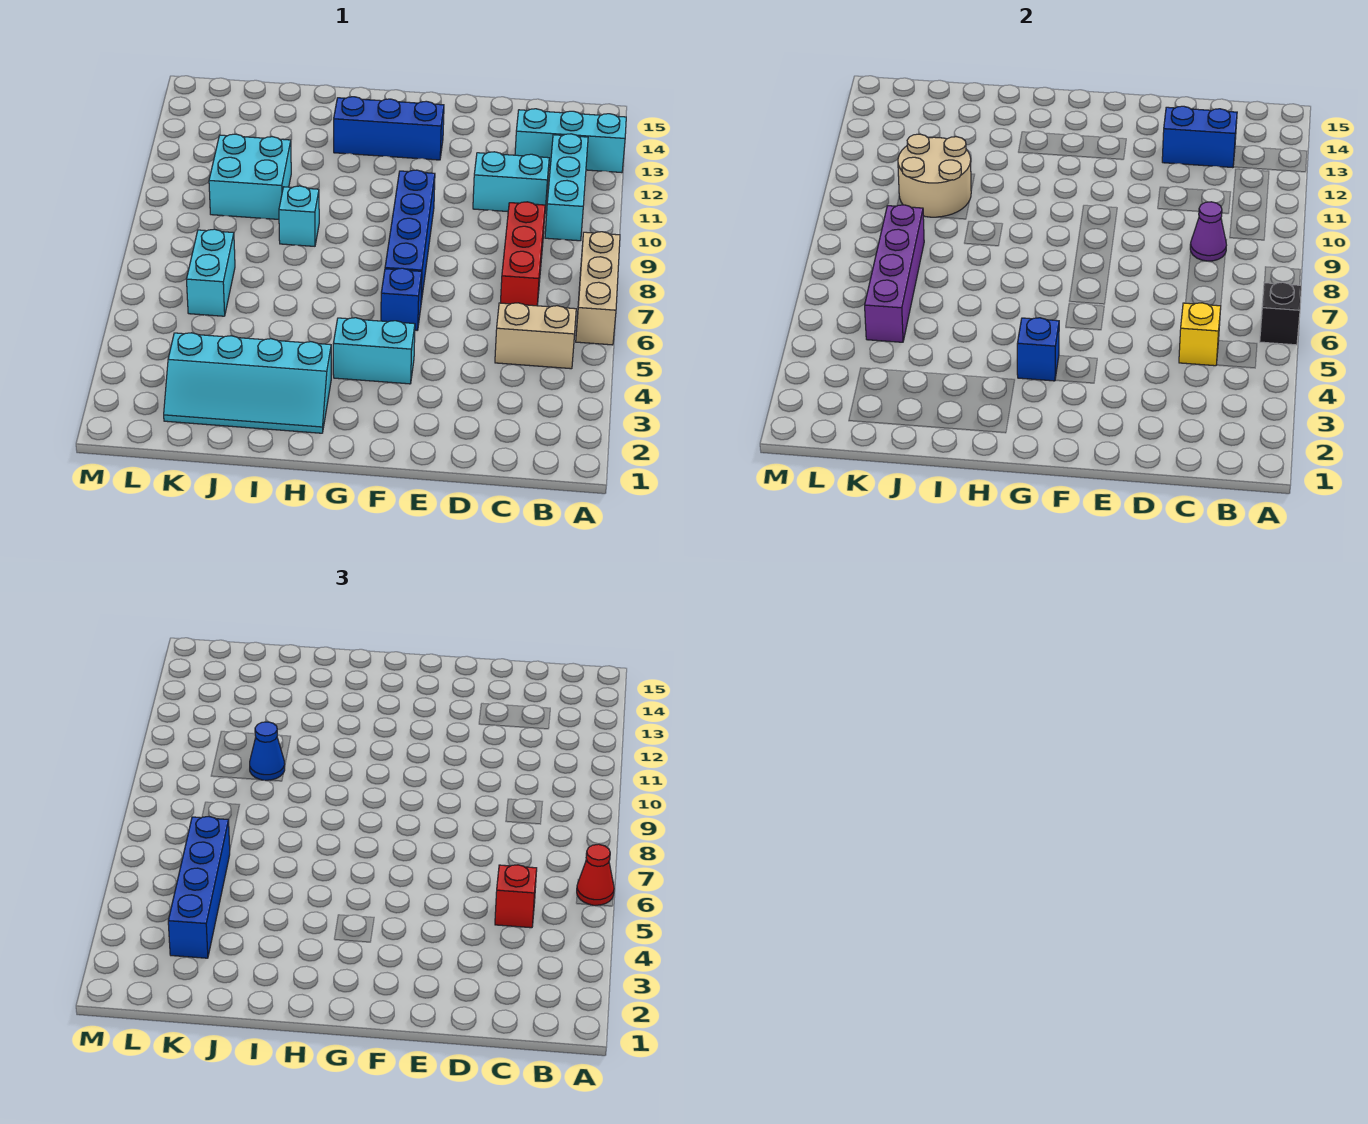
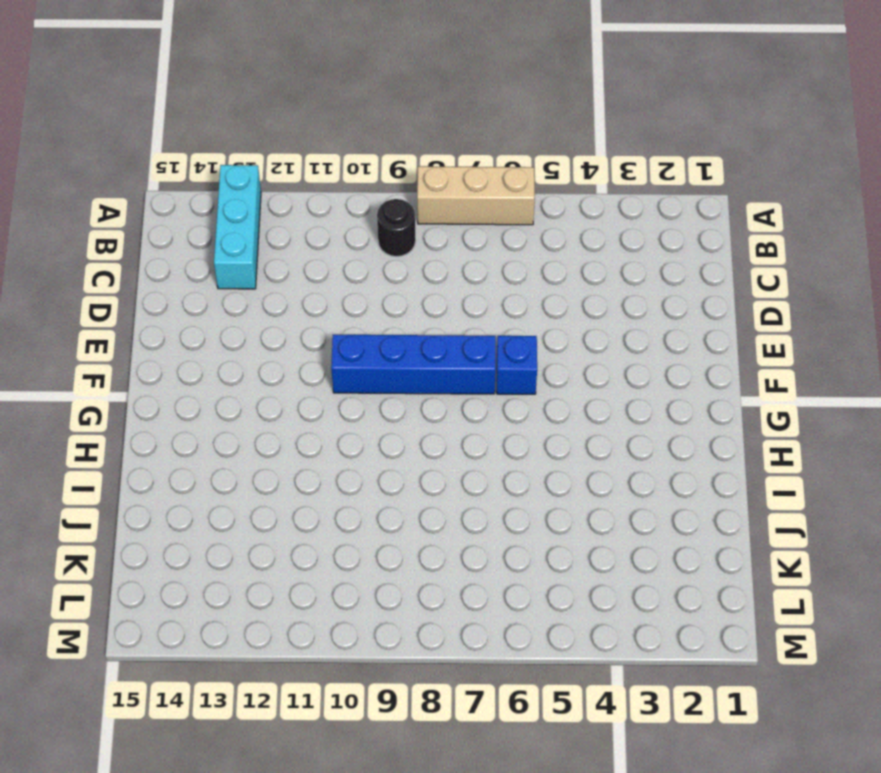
black round brick B9 level 1 -> none
none -> tan brick B5:C5 level 1
none -> cyan brick B10:B12 level 1
none -> red brick C7:C9 level 1

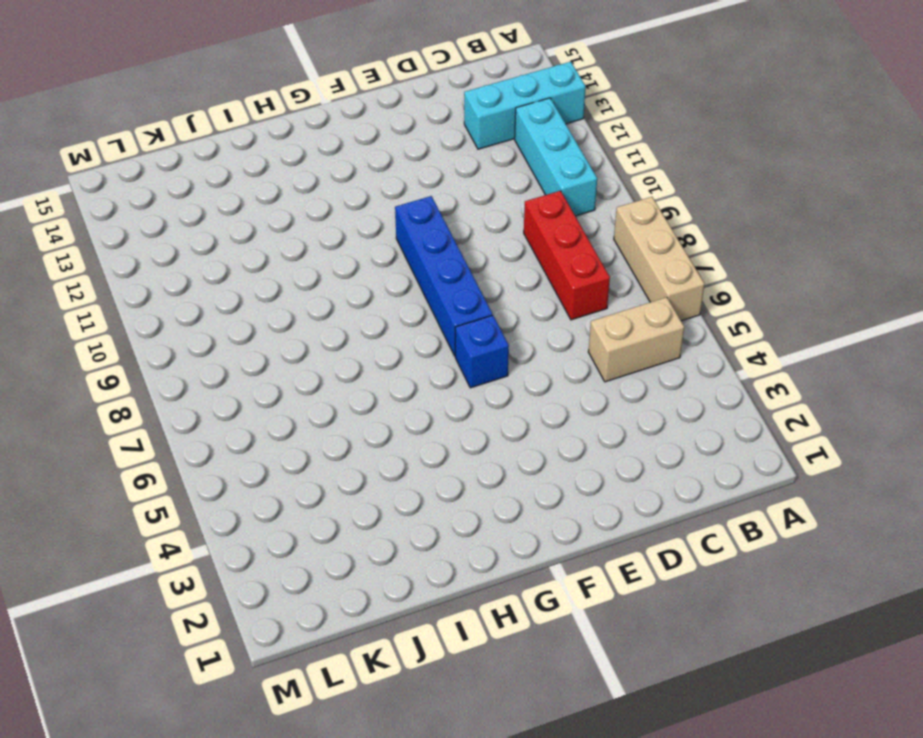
none -> cyan brick C11:D11 level 1
none -> cyan brick F4:G4 level 1
none -> blue brick F13:H13 level 1

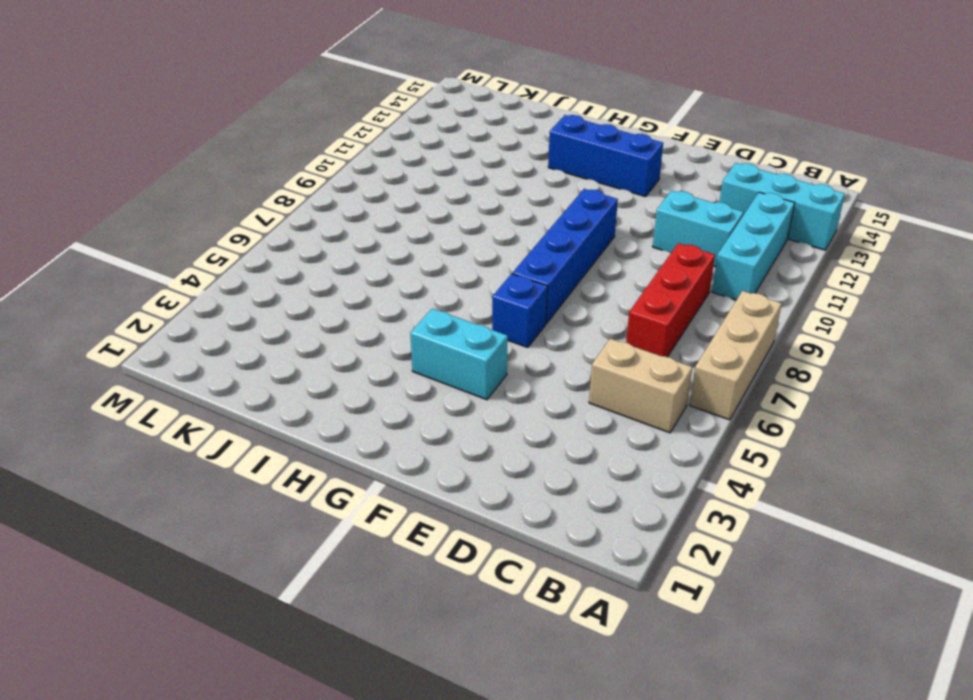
none -> cyan slope H2:K3 level 1 top 3
none -> cyan brick I9 level 1
none -> cyan brick J10:K11 level 1

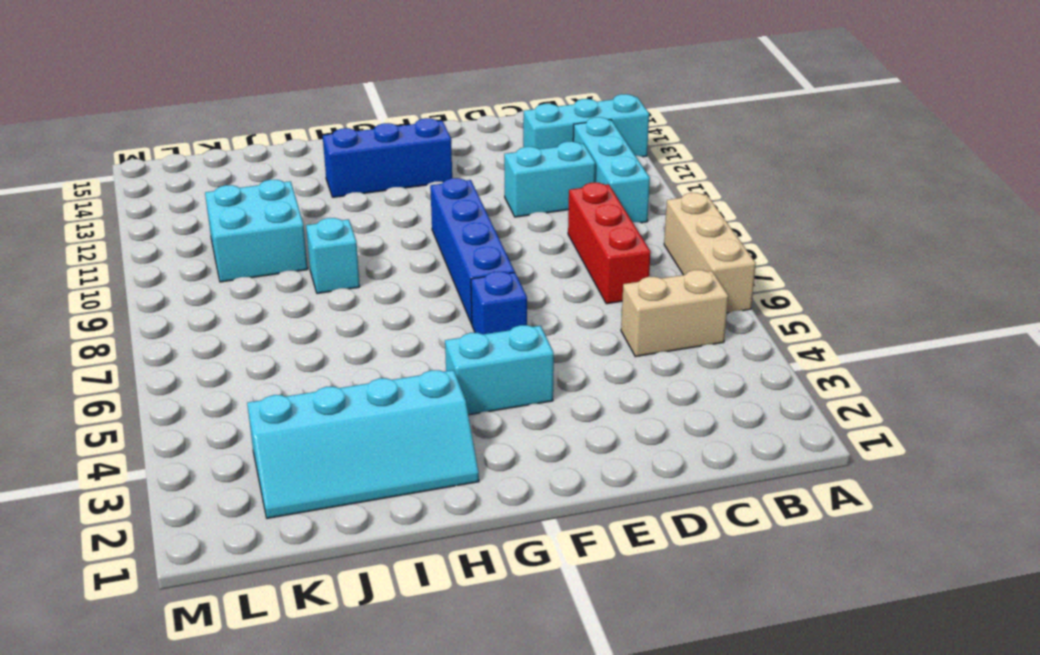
none -> cyan brick K6:K7 level 1
none -> black brick A6 level 2
none -> yellow brick C5 level 2

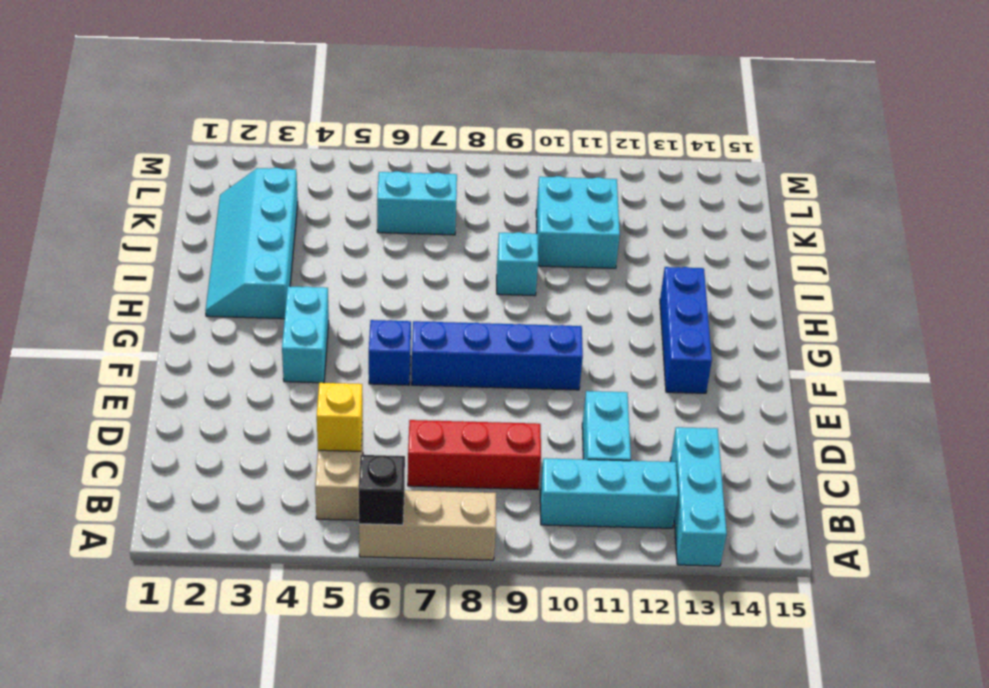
none -> purple cone C9 level 2
none -> blue brick C13:D13 level 2
none -> blue brick G4 level 2

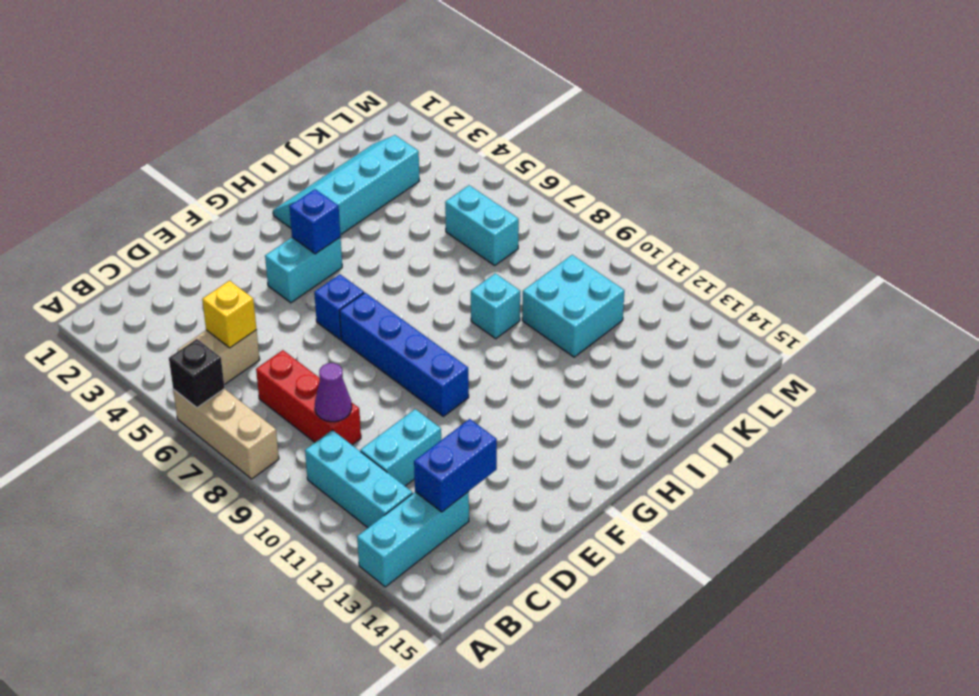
none -> blue brick F13:H13 level 1
none -> tan round brick J10:K11 level 2
none -> purple brick K5:K8 level 2

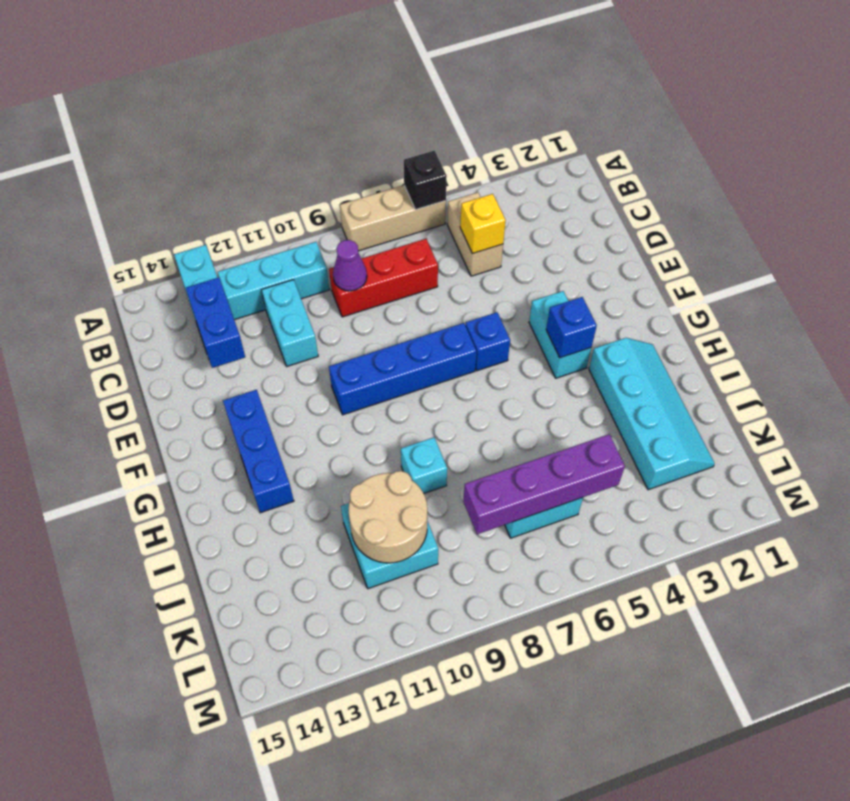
none -> red cone A6 level 3
none -> red brick C5 level 3
none -> blue cone J10 level 3

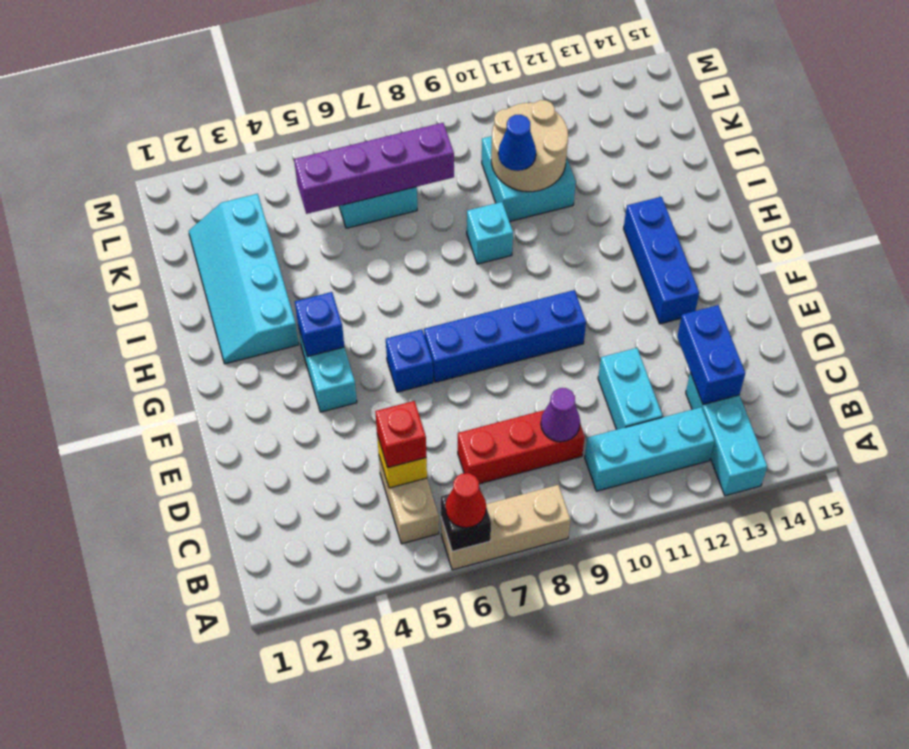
none -> blue brick K3:K6 level 3

